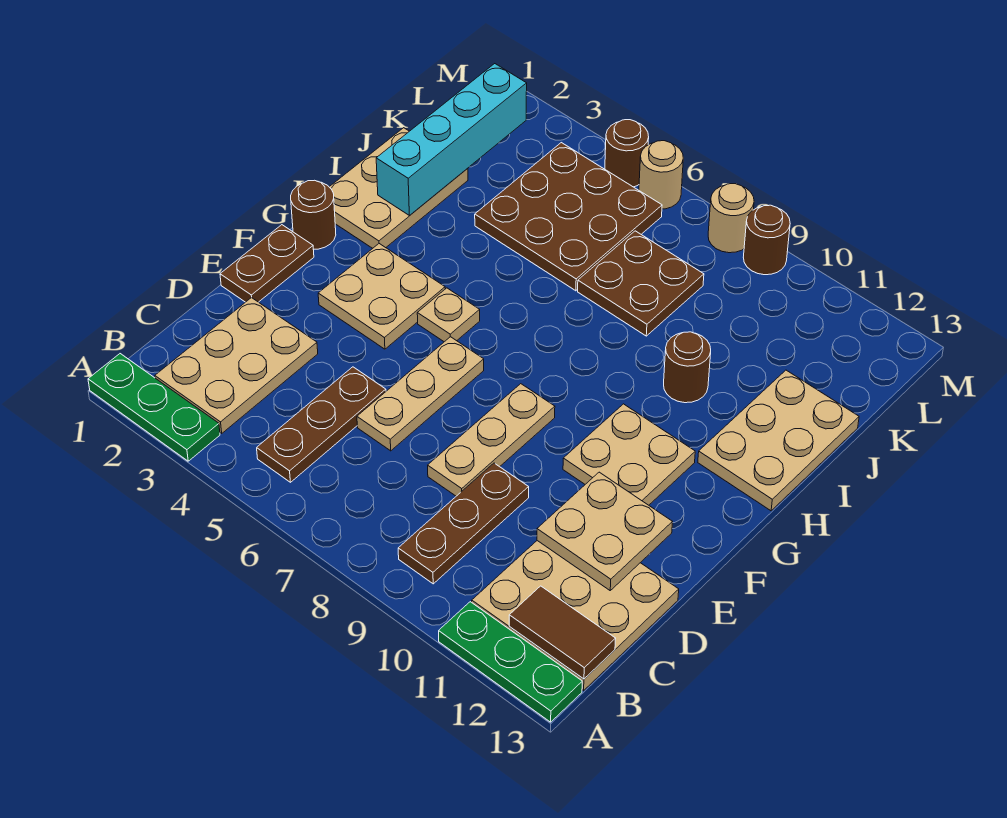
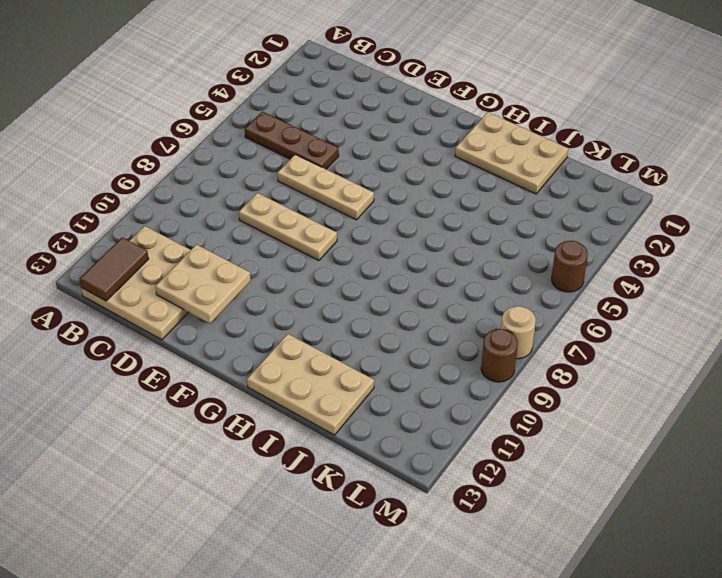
none -> green plate A1:A3 level 1
none -> green plate A11:A13 level 1
none -> tan plate B2:D3 level 1

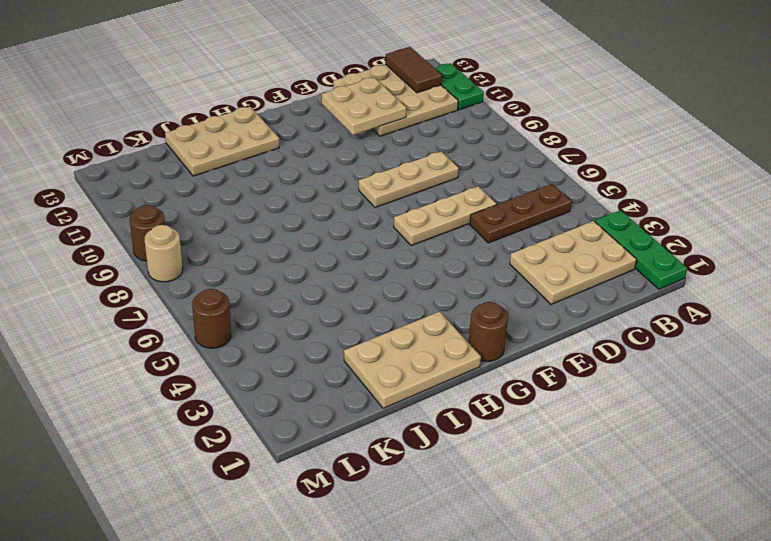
green plate A11:A12 level 1 -> green plate A11:A13 level 1
none -> brown plate B9:D9 level 1
none -> brown plate E1:F1 level 1
none -> tan plate F3:G4 level 1

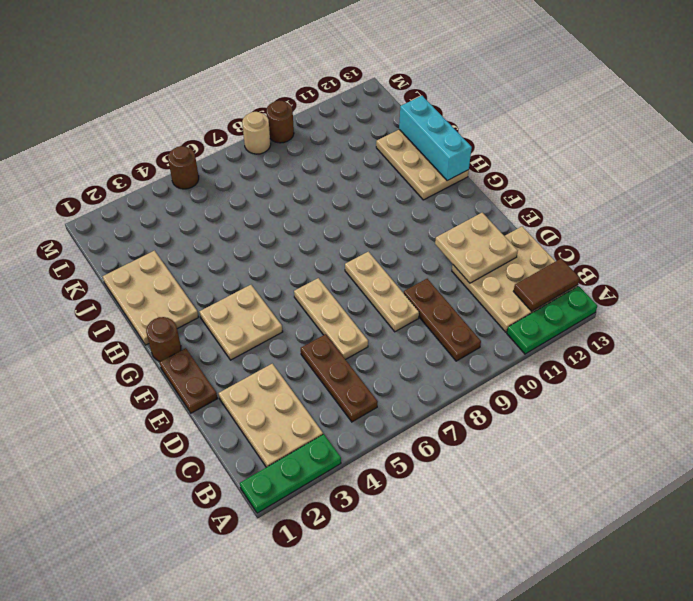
cyan brick H13:J13 level 2 -> none
none -> tan plate F10:G11 level 1
none -> tan plate G5 level 1
none -> brown round brick I10 level 1

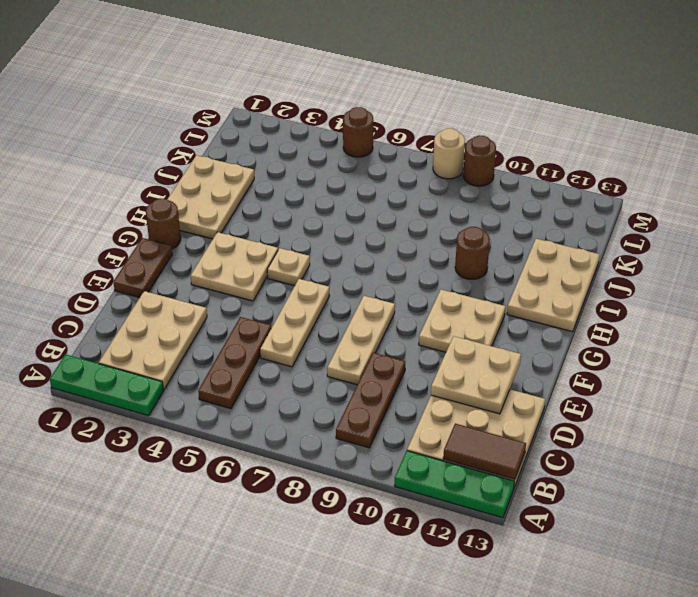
none -> brown plate J4:L6 level 1
none -> brown plate J7:K8 level 1
none -> tan round brick M6 level 1

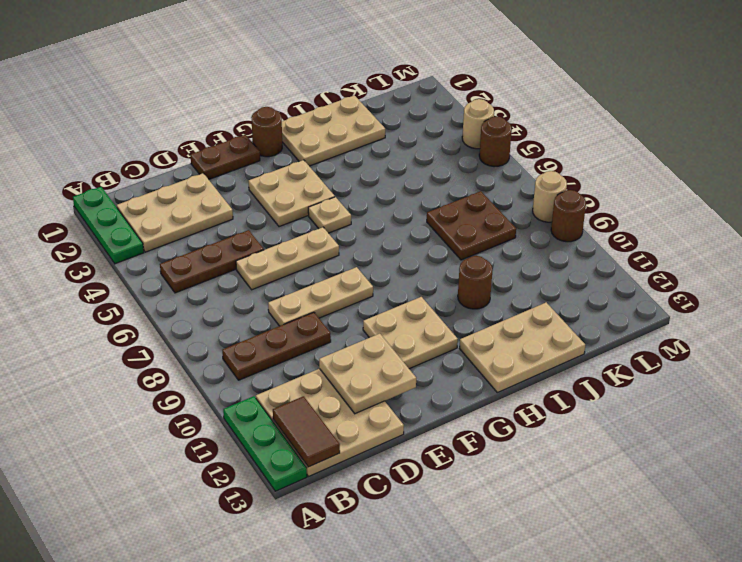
tan round brick M4 level 1 -> tan round brick M6 level 1
none -> brown plate J4:L6 level 1
none -> cyan brick I2:L2 level 2

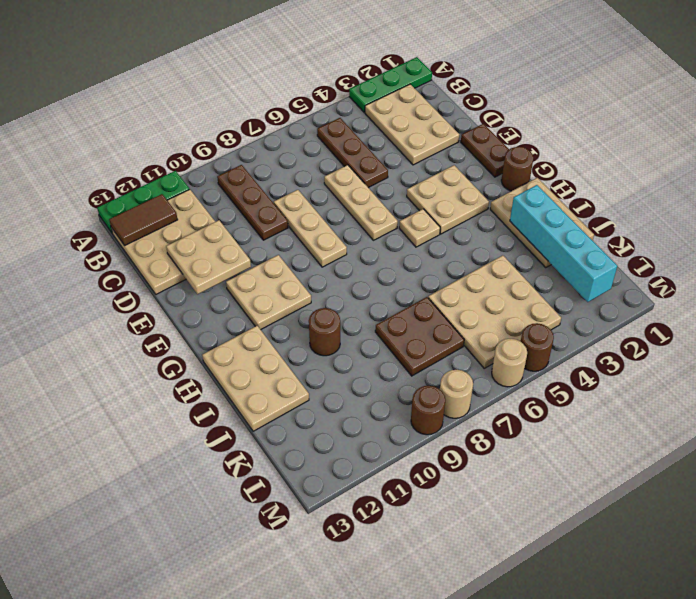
tan plate J4:L6 level 1 -> brown plate J4:L6 level 1

